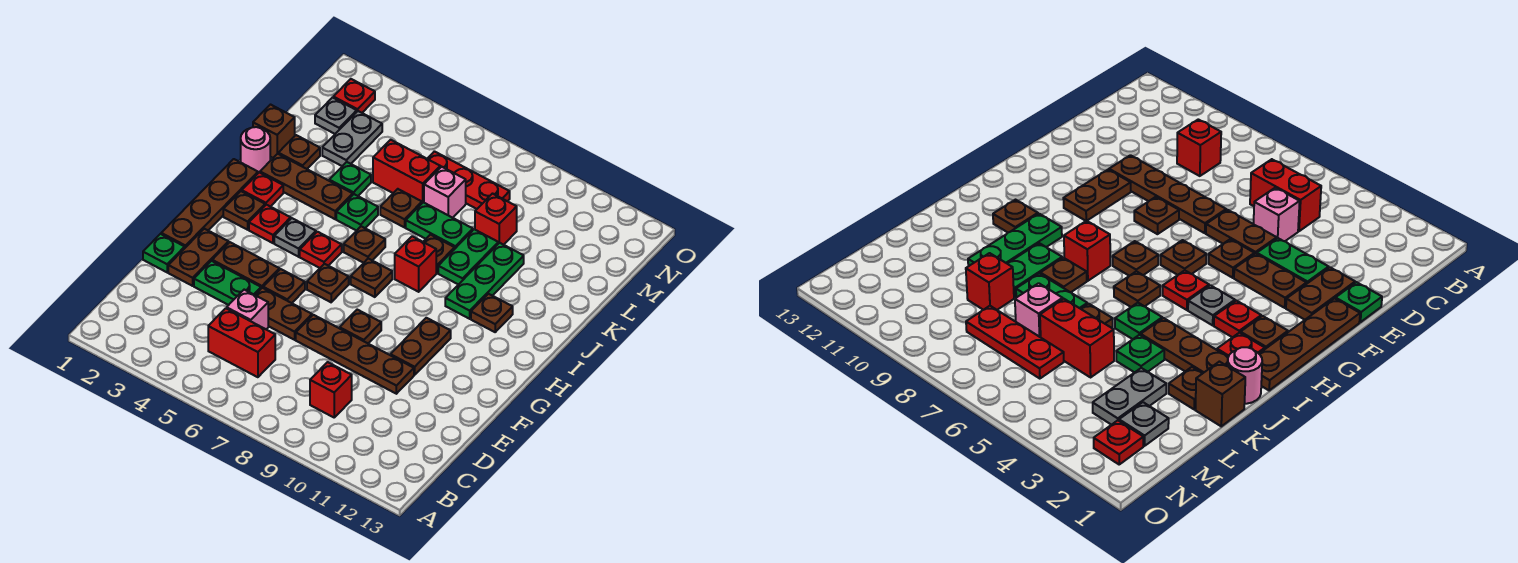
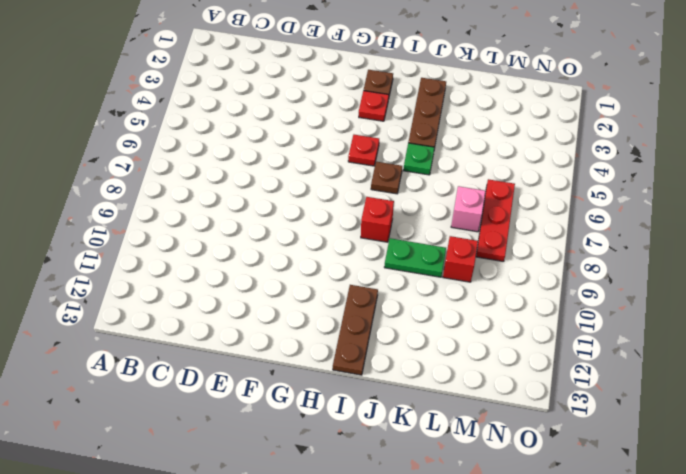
brown plate I11:I13 level 1 -> brown plate I11 level 1
none -> red brick C5:C6 level 1
none -> red brick C9 level 1
none -> pink brick D5 level 1
none -> green plate E1 level 1

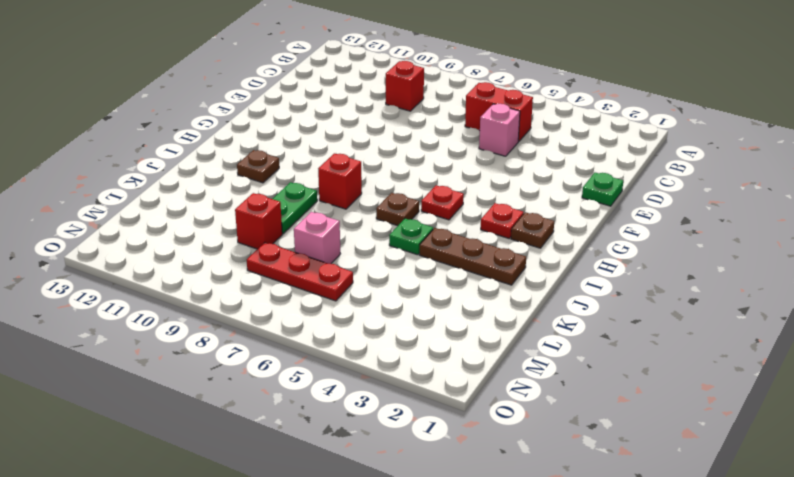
none -> brown plate E2:F2 level 1
none -> green plate E3:E4 level 1
none -> brown plate E5:E6 level 1
none -> brown plate E7:E10 level 1

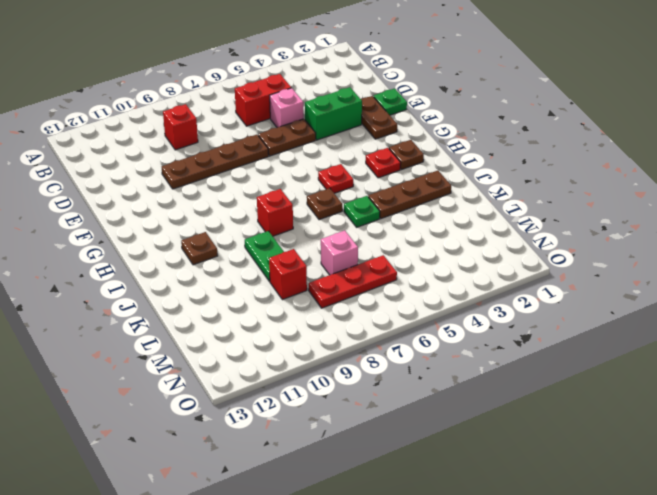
green brick E3:E4 level 1 -> green plate E3:E4 level 1
none -> brown plate F1:I1 level 1
none -> brown plate F3:F4 level 1
none -> brown plate F5 level 1
none -> brown plate F8 level 1

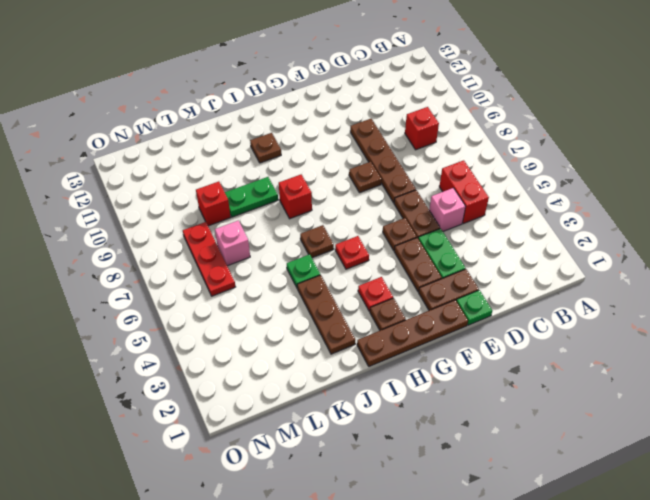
none -> brown plate F10:G10 level 1
none -> brown plate G6 level 1
none -> grey plate H4 level 1
none -> brown plate H7 level 1

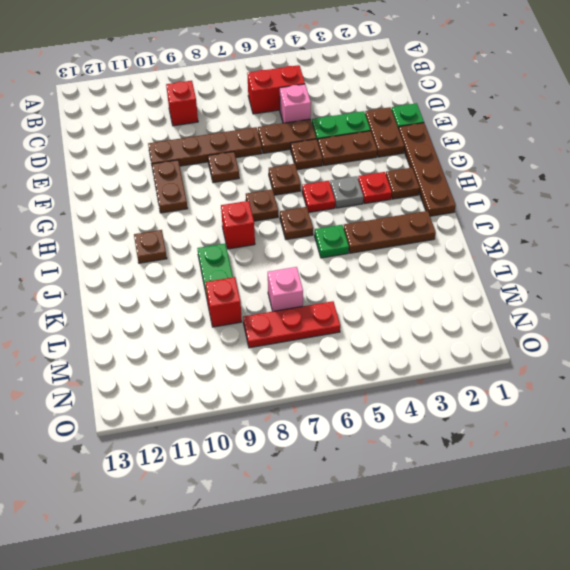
none -> red plate I2 level 1
none -> green plate I10:K10 level 1
none -> pink round brick J1 level 1
none -> brown plate J8 level 1

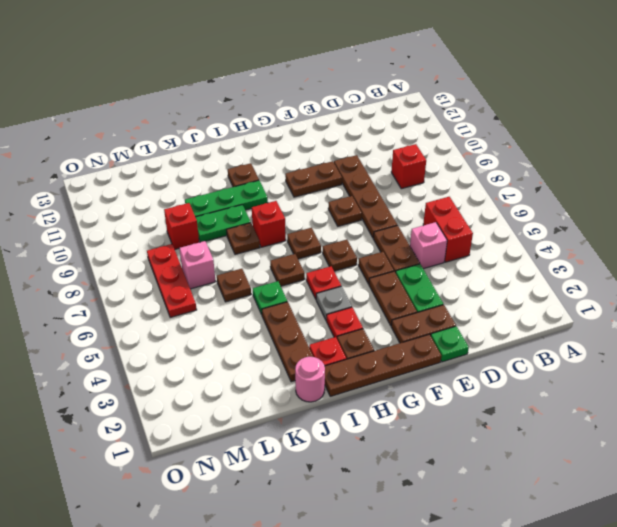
none -> brown brick K1 level 1
none -> brown plate K2 level 1
none -> green plate K4 level 1
none -> green plate K7:K8 level 1

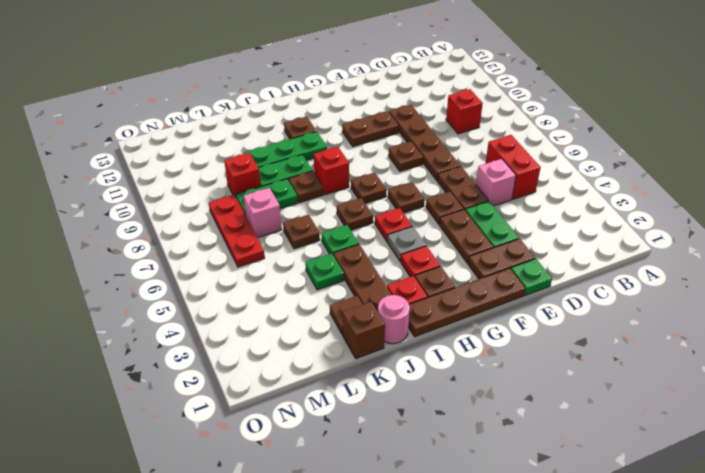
green plate K8:L8 level 1 -> green plate K7:K8 level 1
none -> grey plate L3:M3 level 1
none -> red brick L5:L6 level 1
none -> grey plate M2 level 1
none -> red plate N2 level 1

